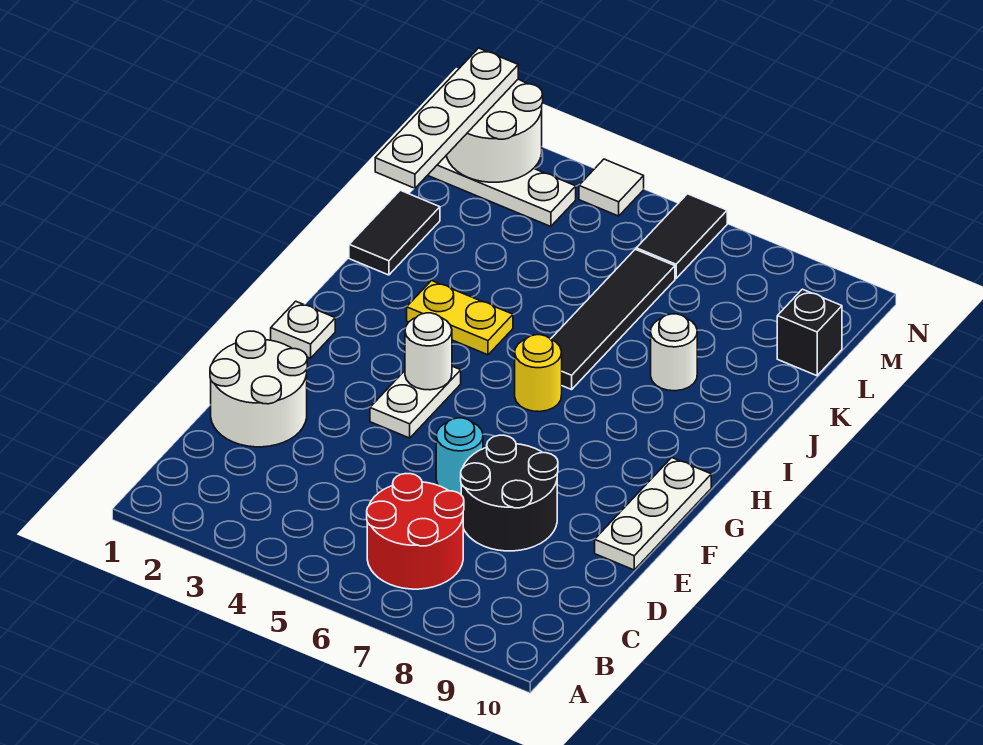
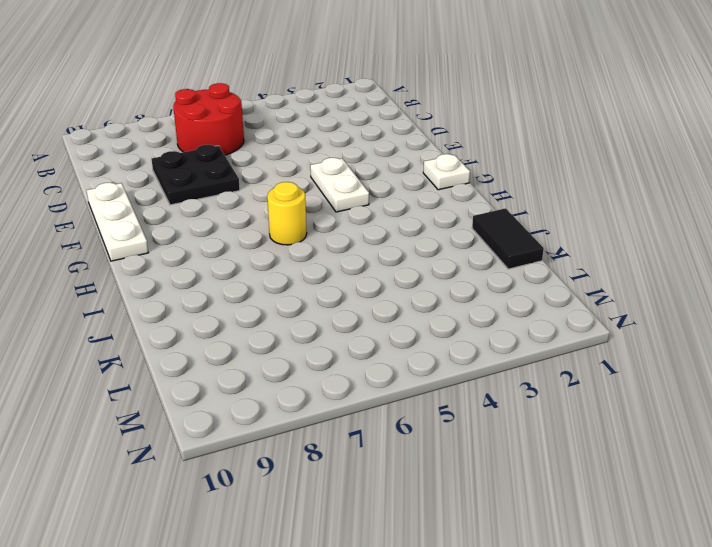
black plate D7:E8 level 1 -> black round brick D7:E8 level 1
none -> white round brick D1:E2 level 1
none -> cyan round brick E6 level 1
none -> yellow plate I3:I4 level 1

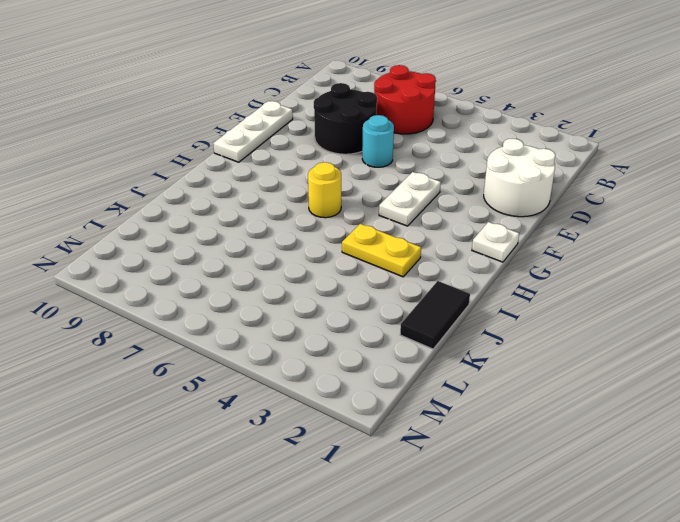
none -> black tile I6:L6 level 1
none -> white round brick J8 level 1
none -> black brick L10 level 1

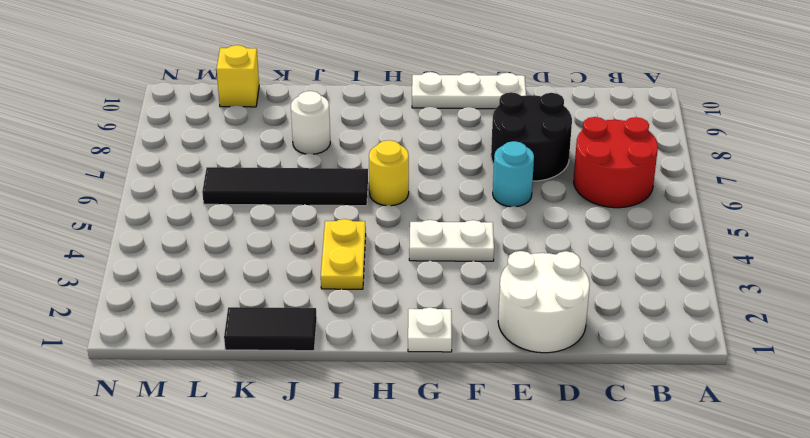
yellow brick L10 level 1 -> black brick L10 level 1
none -> white plate M1:M3 level 1
none -> black tile M6:N6 level 1
none -> white tile N4 level 1

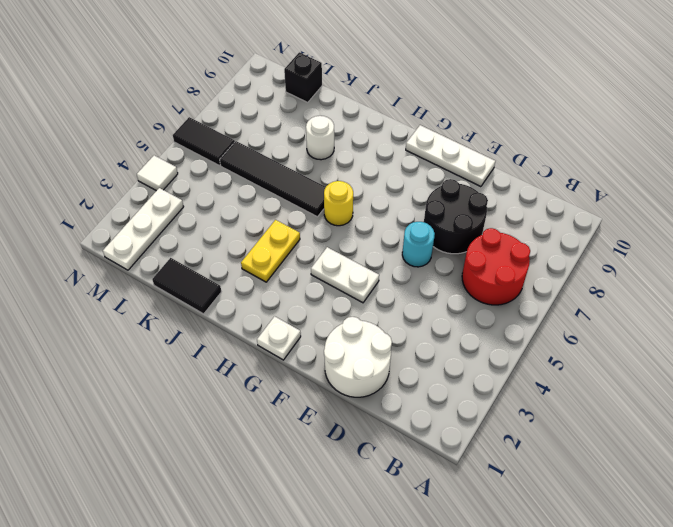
none -> white round brick G4 level 2
none -> white round brick M1:N2 level 2
none -> white plate K1:N1 level 3

